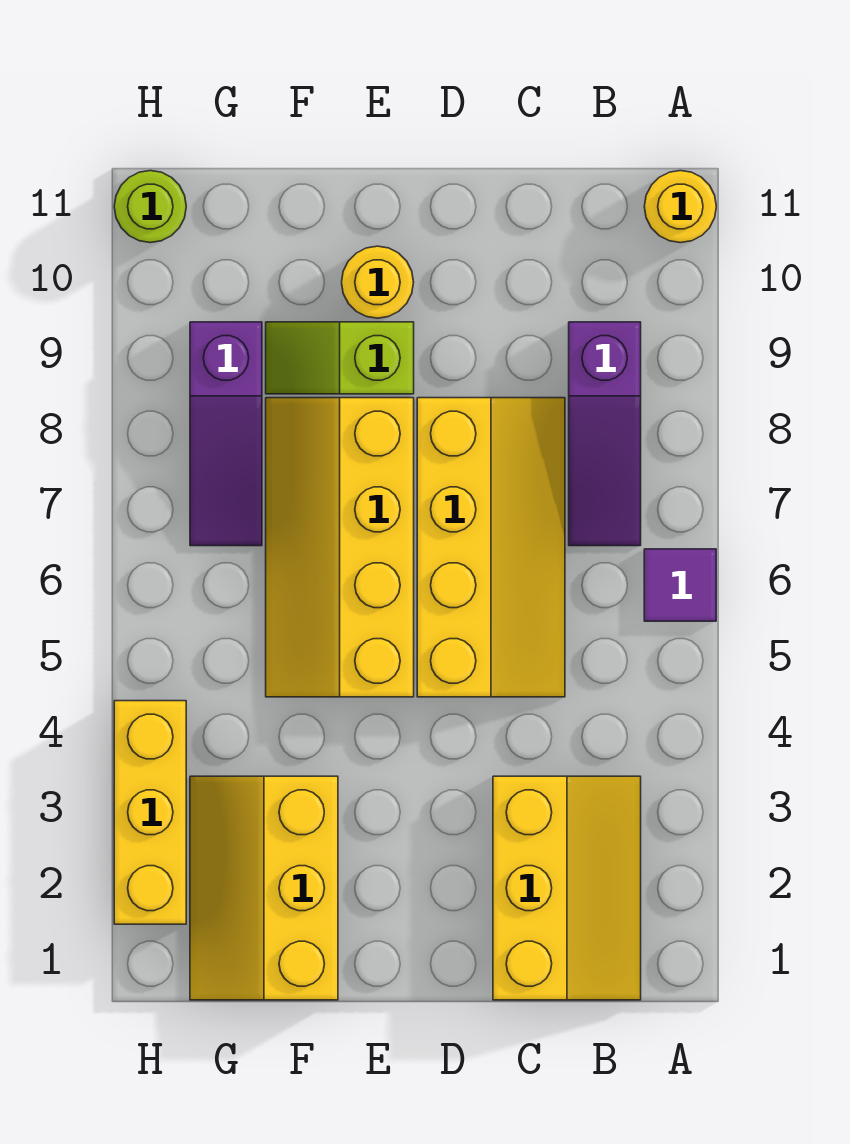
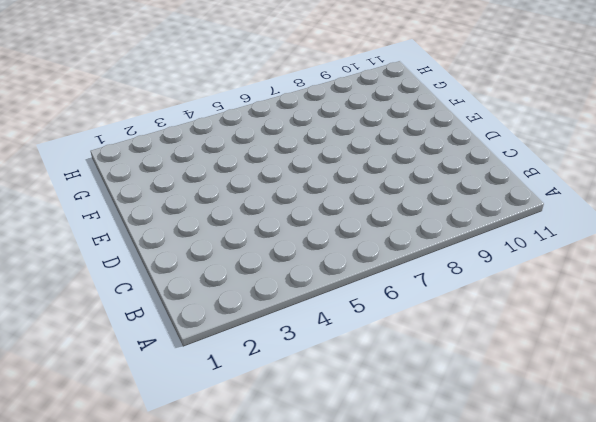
none -> purple tile A6 level 1
none -> yellow round brick A11 level 1
none -> yellow slope B1:C3 level 1 top C

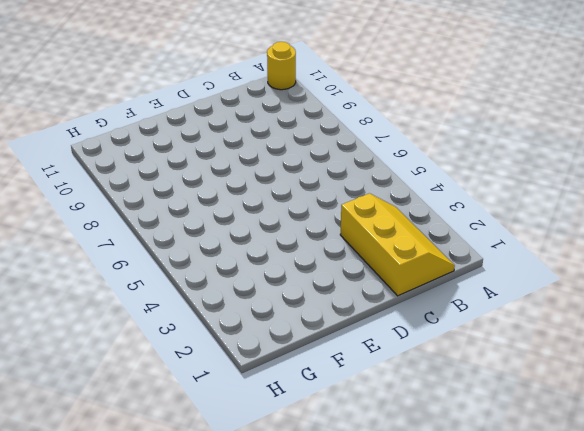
none -> purple tile A6 level 1
none -> purple slope B7:B9 level 1 top 9
none -> yellow slope C5:D8 level 1 top D

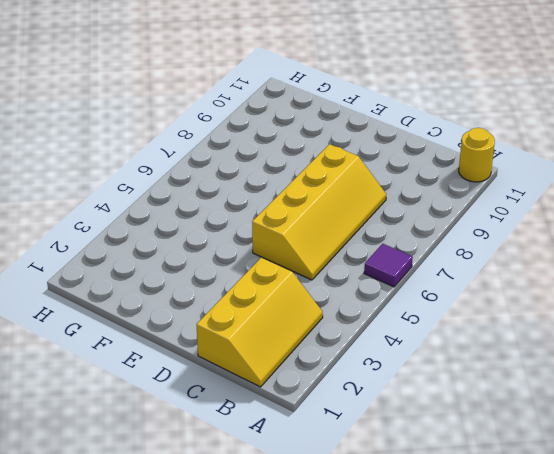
none -> purple slope B7:B9 level 1 top 9
none -> yellow slope E5:F8 level 1 top E
none -> lime slope E9:F9 level 1 top E

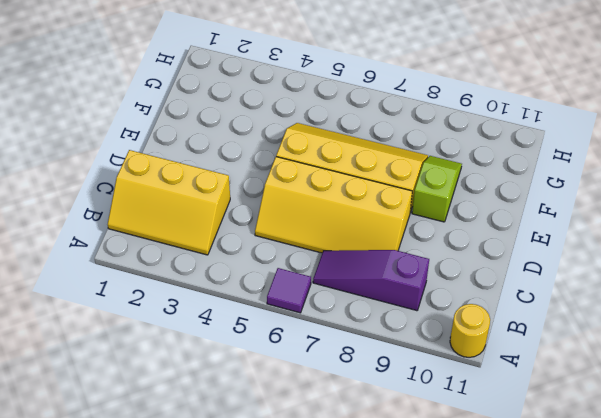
none -> yellow round brick E10 level 1
none -> yellow slope F1:G3 level 1 top F
none -> purple slope G7:G9 level 1 top 9

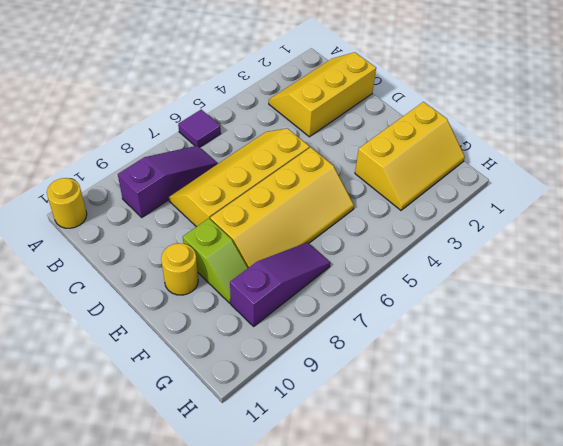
none -> yellow brick H2:H4 level 1
none -> lime round brick H11 level 1

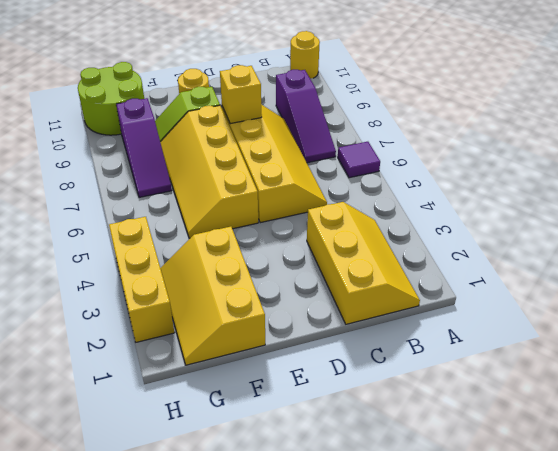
yellow brick D8 level 2 -> none
lime round brick G10:H11 level 1 -> lime round brick H11 level 1

